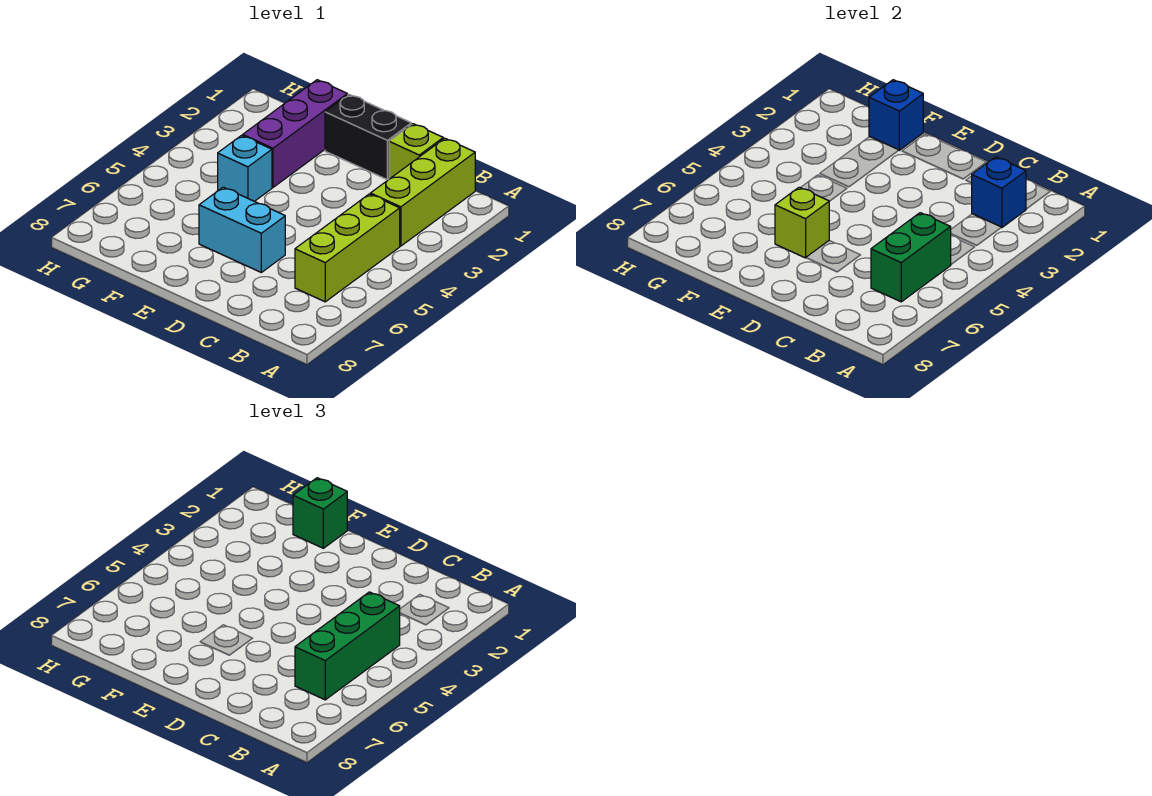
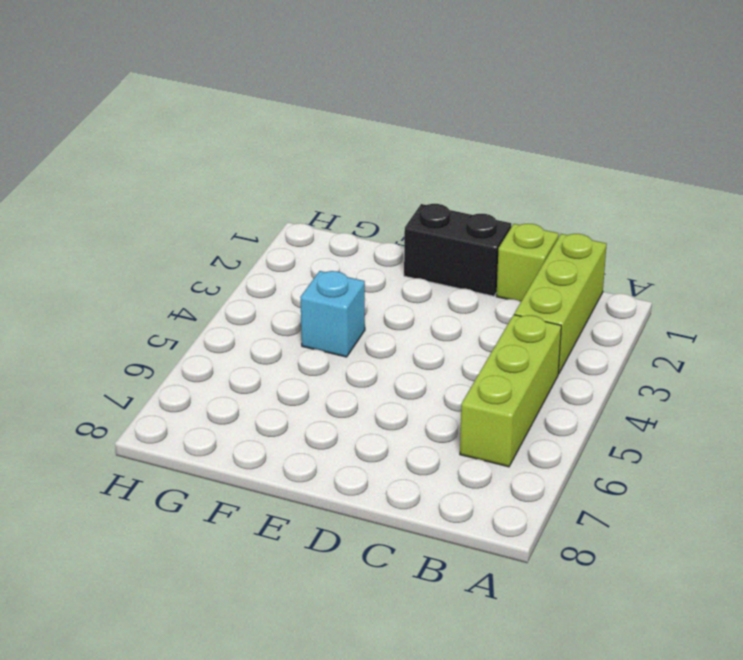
none -> cyan brick D6:E6 level 1
none -> purple brick F1:F3 level 1
none -> blue brick B2 level 2

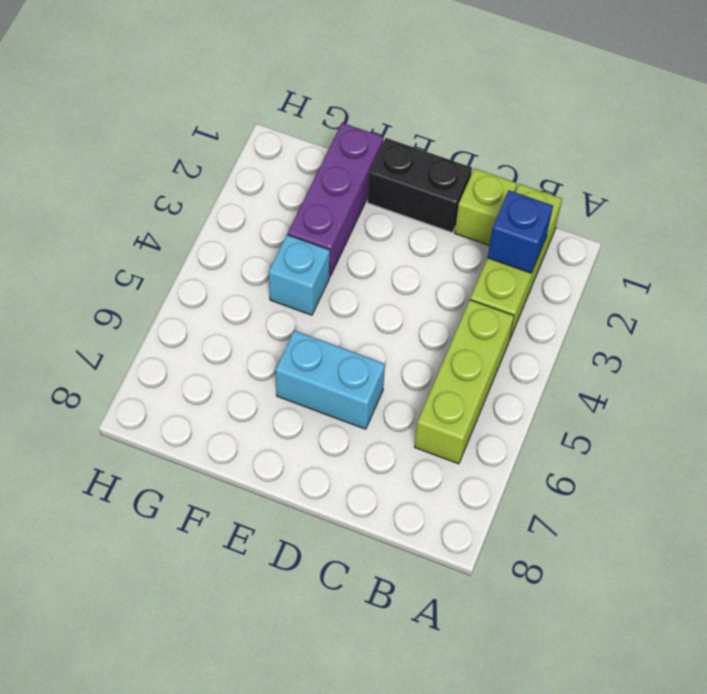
none -> green brick B5:B6 level 2
none -> lime brick E6 level 2
none -> blue brick F1 level 2

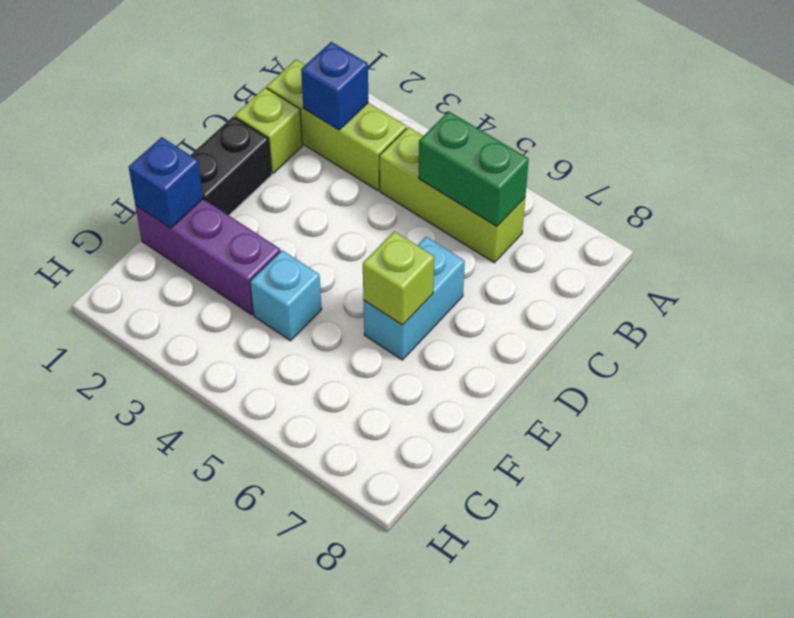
none -> green brick B4:B6 level 3
none -> green brick F1 level 3

